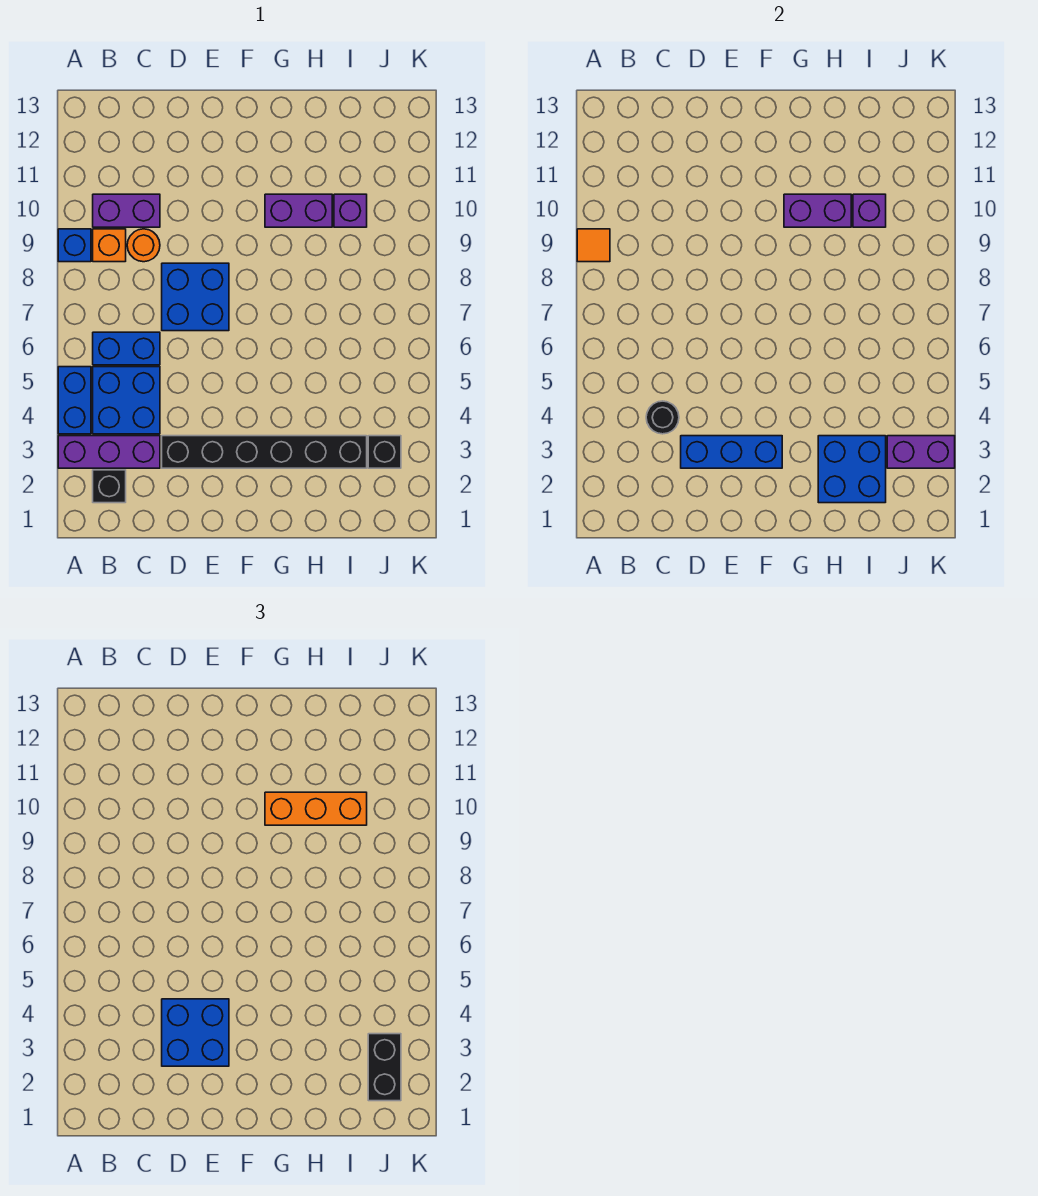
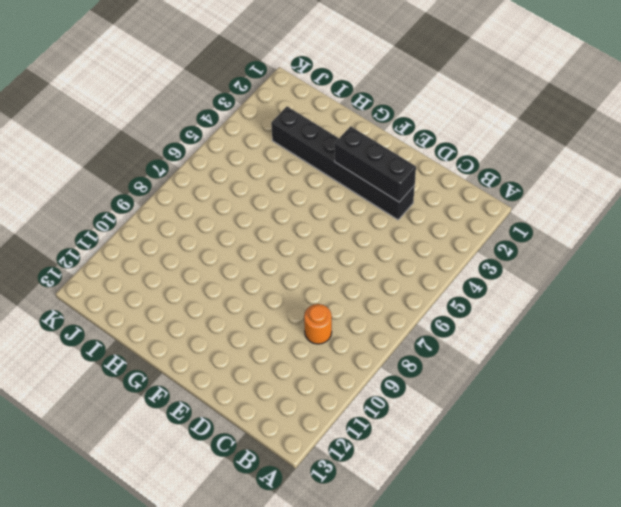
black brick D3:F3 level 2 -> blue brick D3:F3 level 2
none -> purple brick A3:C3 level 1
none -> blue brick A4:A5 level 1
none -> blue brick A9 level 1

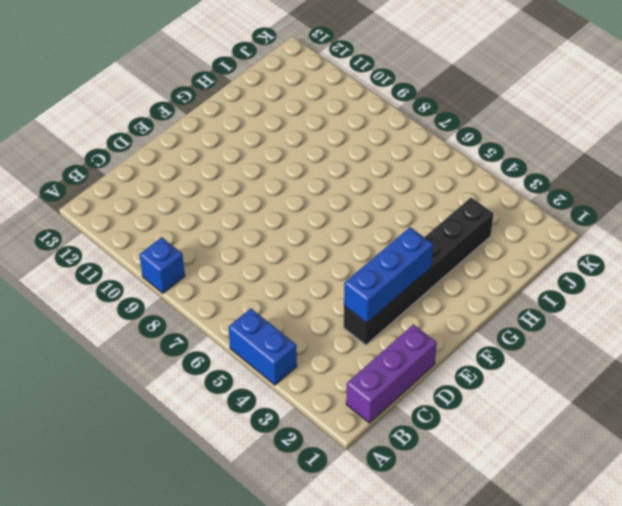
purple brick B1:D1 level 1 -> purple brick A3:C3 level 1
none -> black brick B2 level 1
none -> blue brick B4:C5 level 1
none -> blue brick B6:C6 level 1

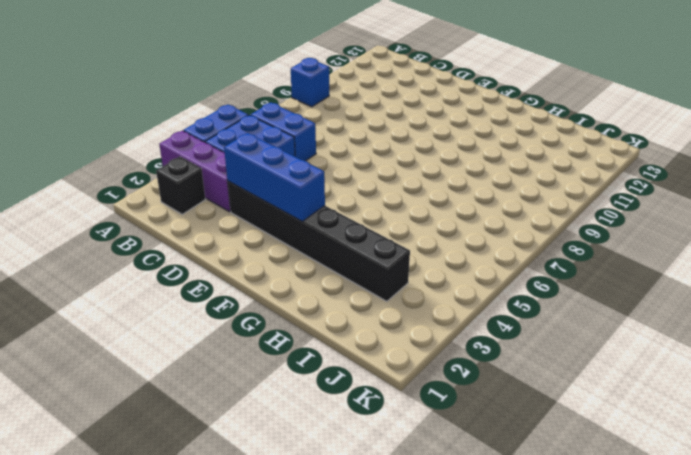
none -> orange brick B9 level 1
none -> purple brick B10:C10 level 1
none -> orange round brick C9 level 1

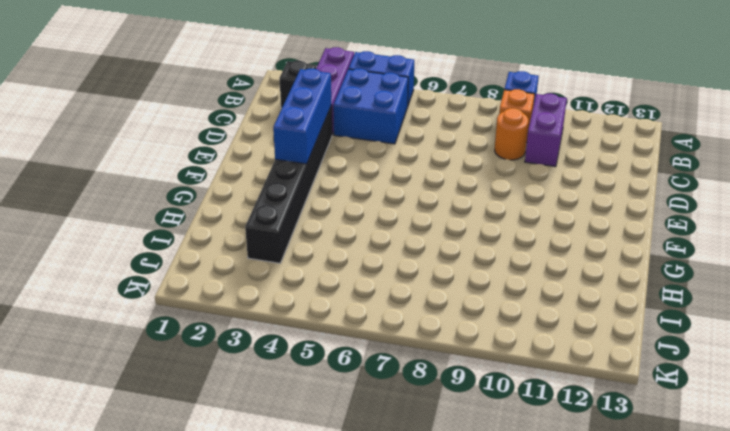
none -> blue brick B6:C6 level 1
none -> blue brick D7:E8 level 1
none -> purple brick G10:H10 level 1

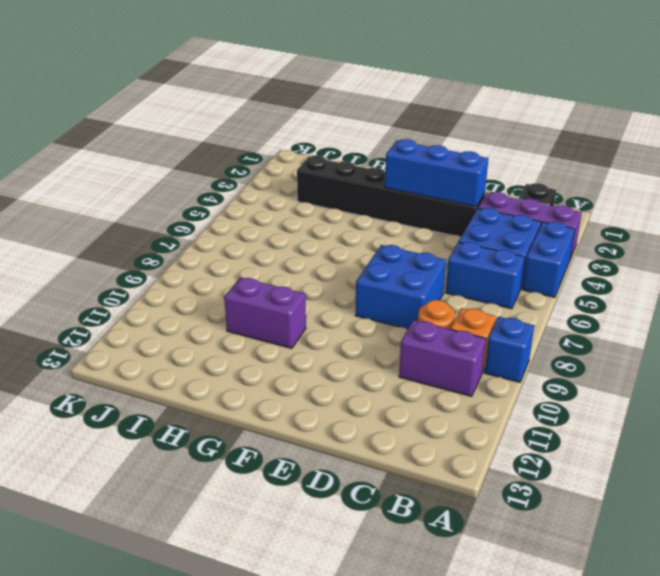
none -> purple brick I10 level 1
none -> black brick J3 level 1
none -> orange tile A9 level 2

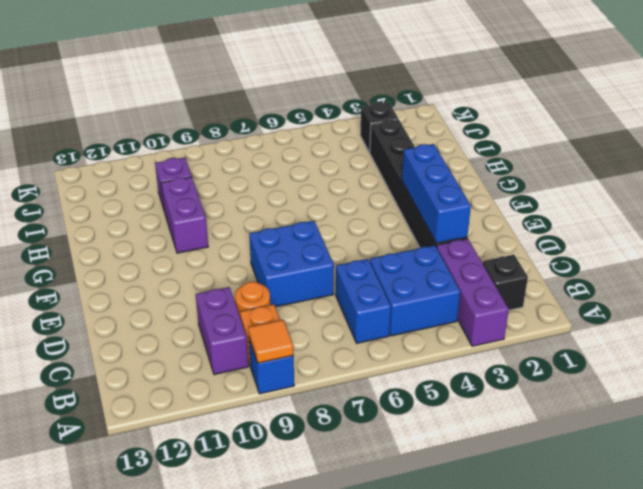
none -> blue brick A4:A5 level 1
none -> black round brick C4 level 2
none -> purple brick G10:H10 level 2

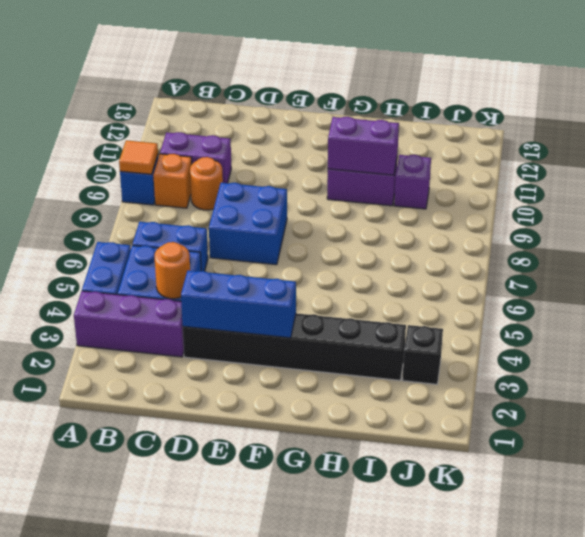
orange round brick C4 level 2 -> black round brick C4 level 2
none -> black brick B2 level 1
none -> blue brick H2:I3 level 2
none -> purple brick I10 level 2

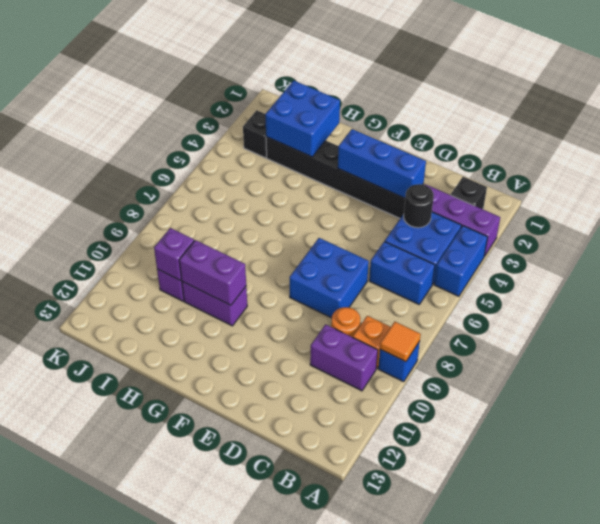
none -> purple brick J3:K3 level 2
none -> blue brick D3:E4 level 3
none -> orange brick G10:I10 level 3

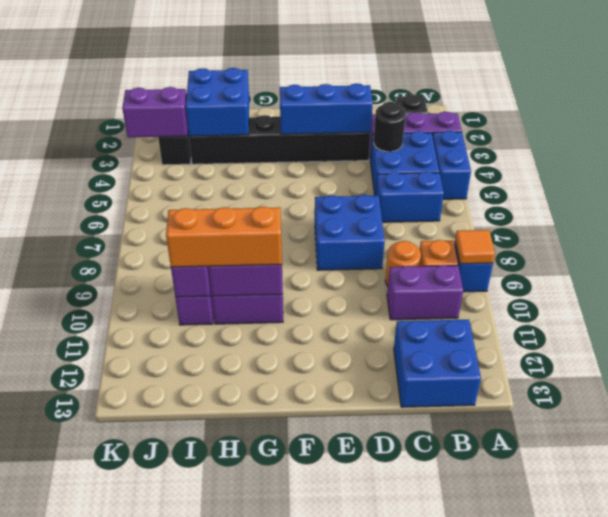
blue brick B12:C13 level 1 -> blue brick D3:E4 level 3
none -> black brick J2:J3 level 3

